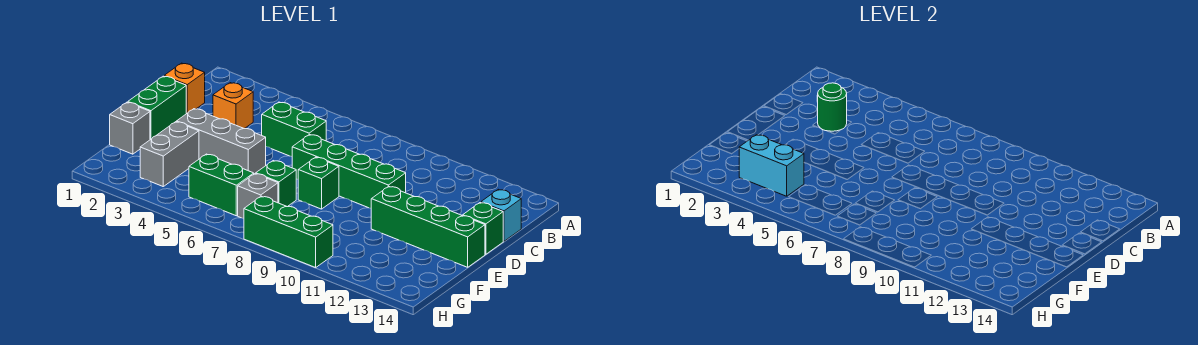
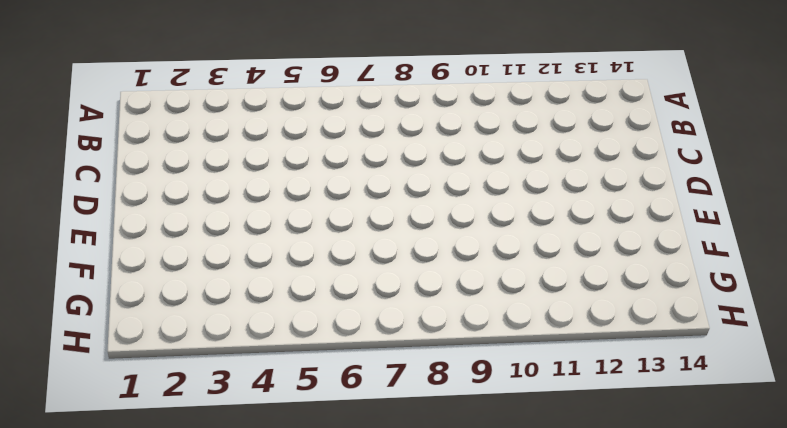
none -> orange brick C1 level 1
none -> orange brick C3 level 1
none -> green brick C5:C6 level 1

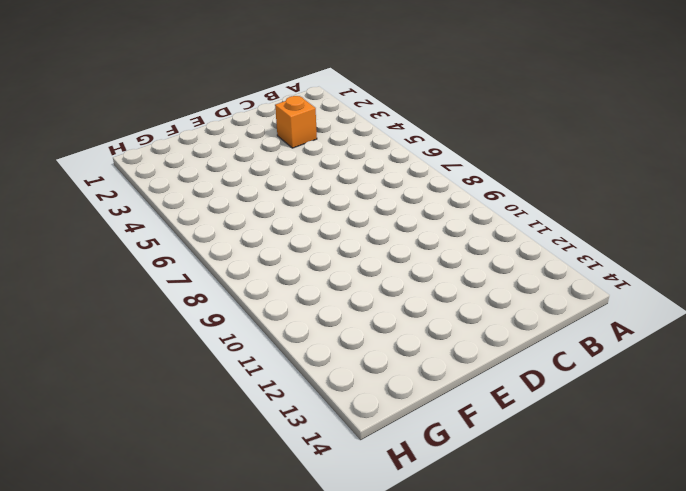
none -> orange brick C1 level 1
none -> green brick C5:C6 level 1
none -> cyan brick C14 level 1

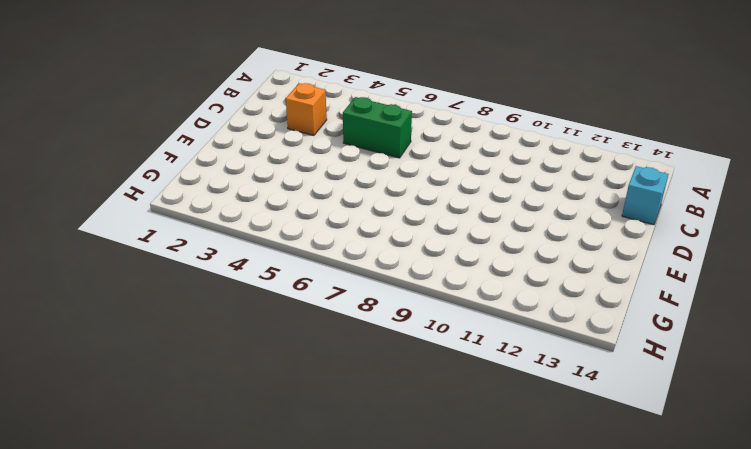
none -> orange brick C1 level 1
none -> green brick D1:E1 level 1
none -> green brick D7:D10 level 1

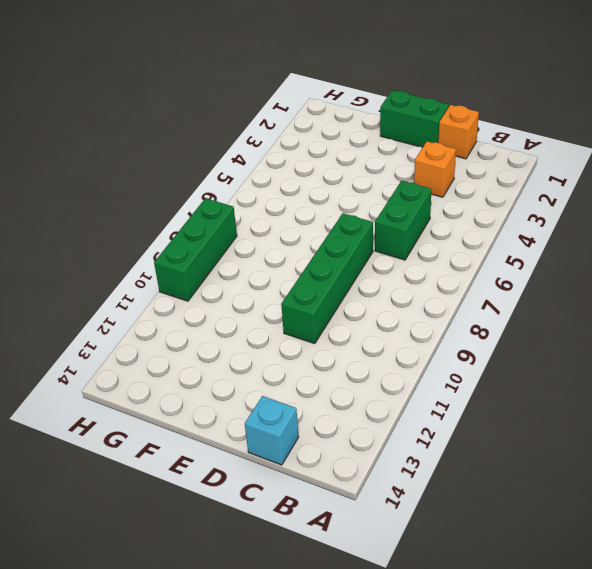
none -> green brick D14 level 1
none -> grey brick E3:E5 level 1
none -> green brick E8 level 1

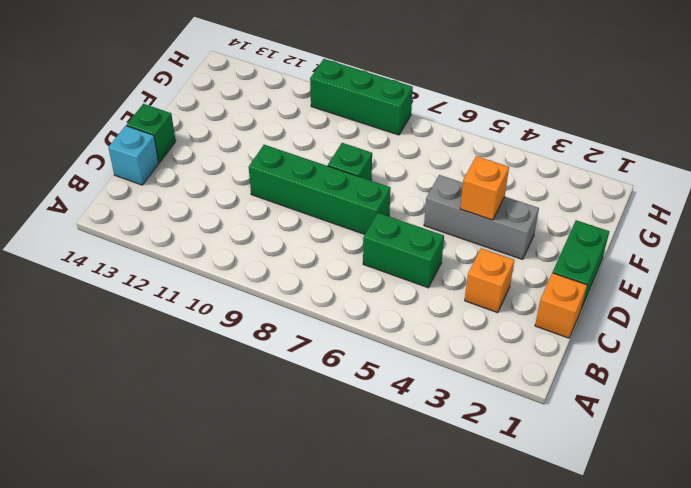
orange brick E4 level 2 -> none
none -> green brick E11:E14 level 1
none -> grey brick F1 level 1
none -> grey brick F3:G3 level 1

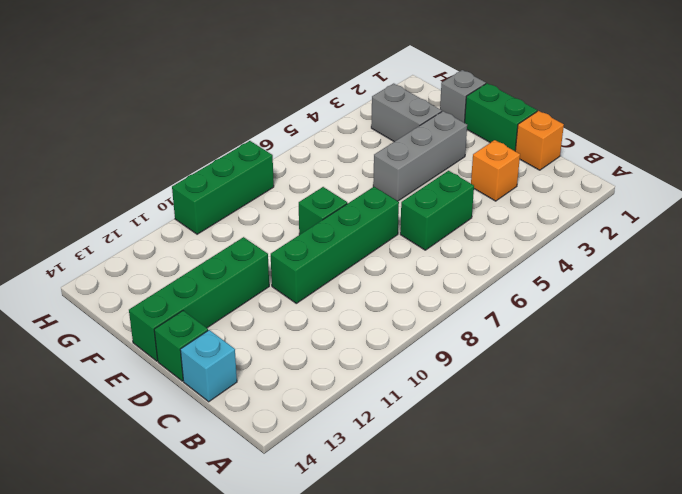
none -> green brick F7 level 1
none -> green brick G5:G6 level 1
none -> grey brick G7 level 1

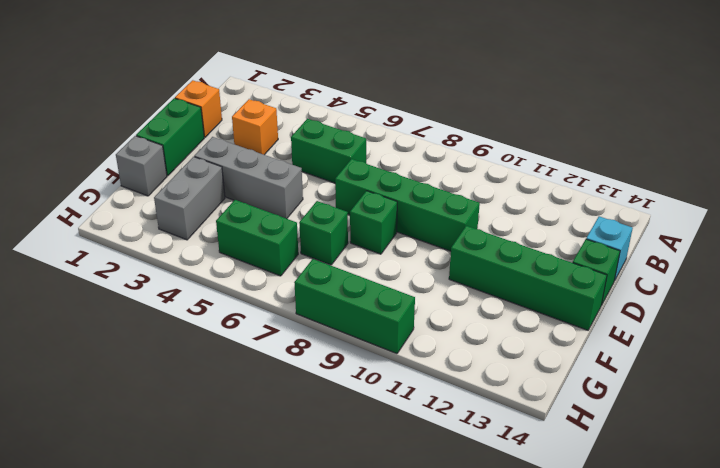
none -> grey brick G7 level 1
none -> green round brick C3 level 2
none -> cyan brick G3:G4 level 2

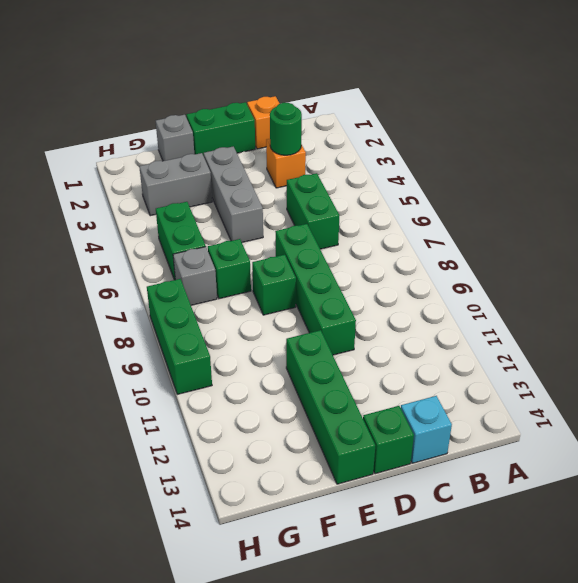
none -> cyan brick G3:G4 level 2

